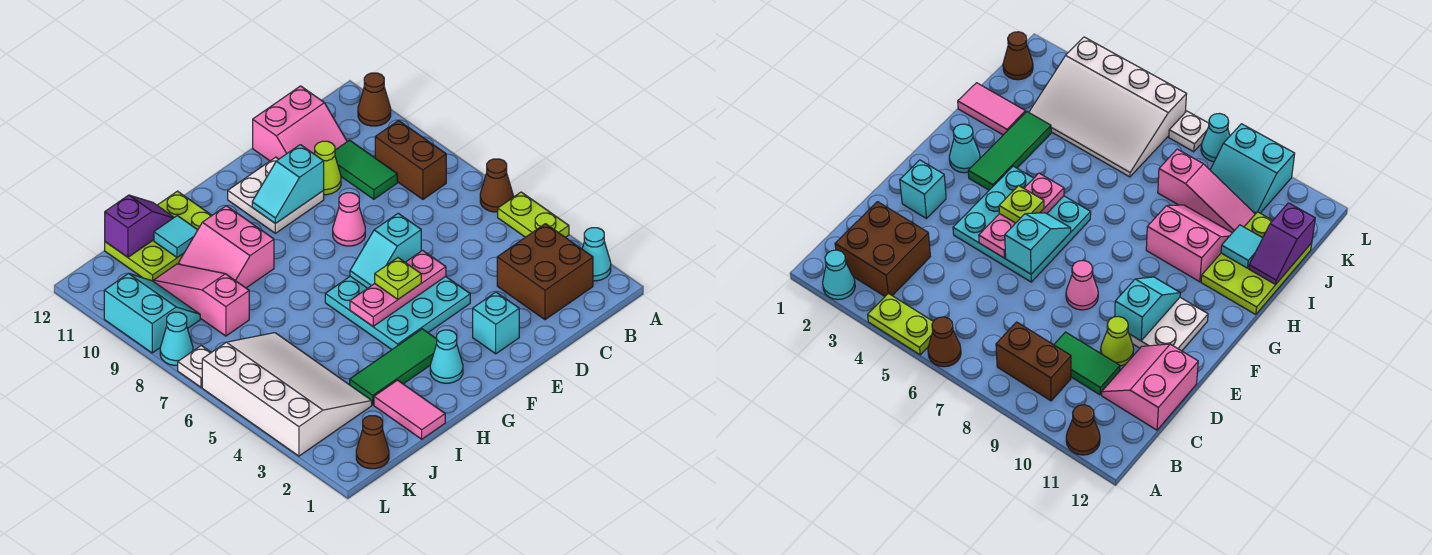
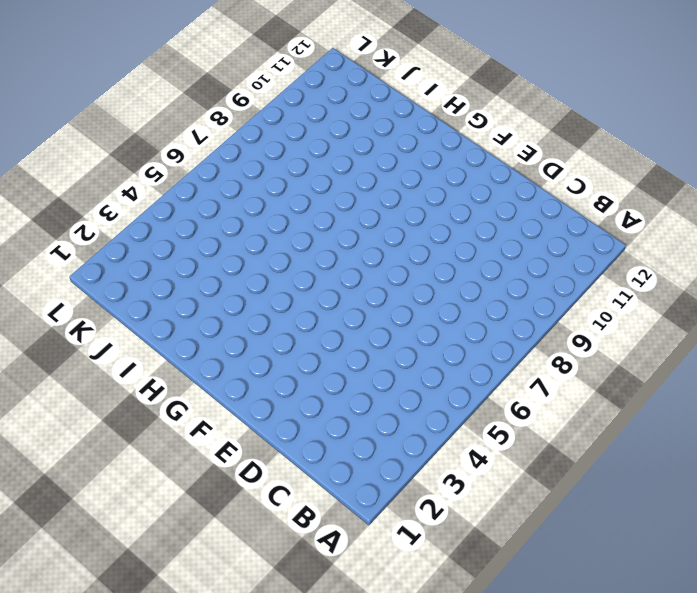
none -> cyan cone A2 level 1
none -> lime plate A4:A5 level 1
none -> brown cone A6 level 1
none -> brown cone A11 level 1

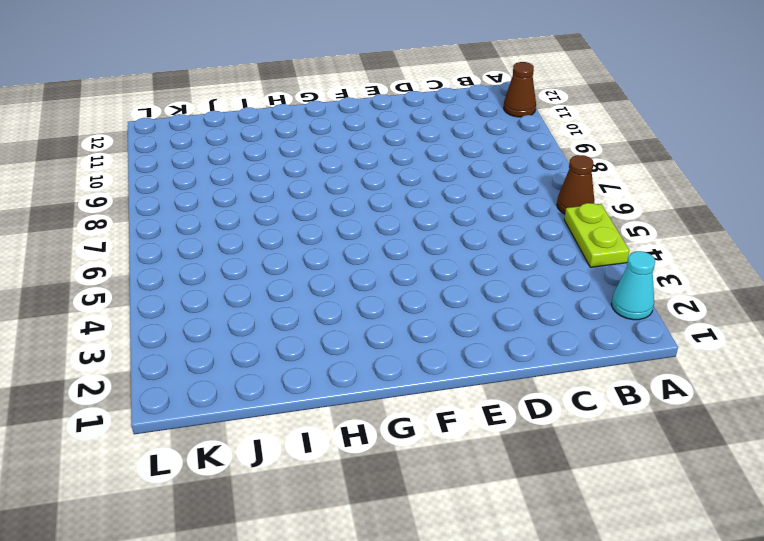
none -> brown brick B2:C3 level 1
none -> brown brick B8:B9 level 1
none -> green tile C9:C10 level 1
none -> pink slope C11:D12 level 1 top 12

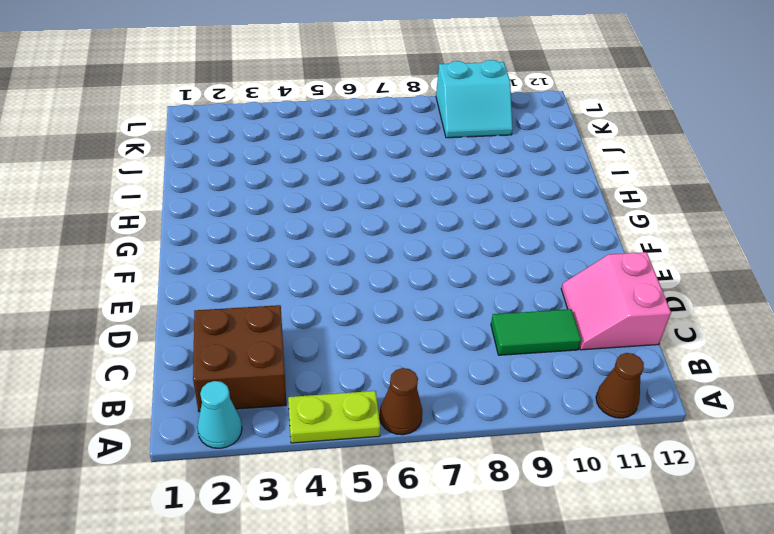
none -> brown brick B8:B9 level 1
none -> lime cone D10 level 1
none -> cyan brick E2 level 1
none -> cyan plate E4:G6 level 1

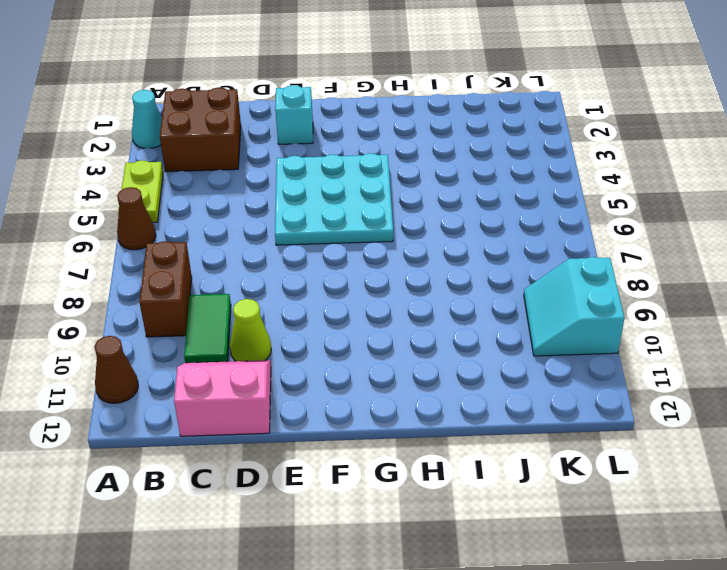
none -> pink cone E8 level 1
none -> white plate E10:F11 level 1
none -> cyan cone G2 level 1
none -> green tile G3:I3 level 1

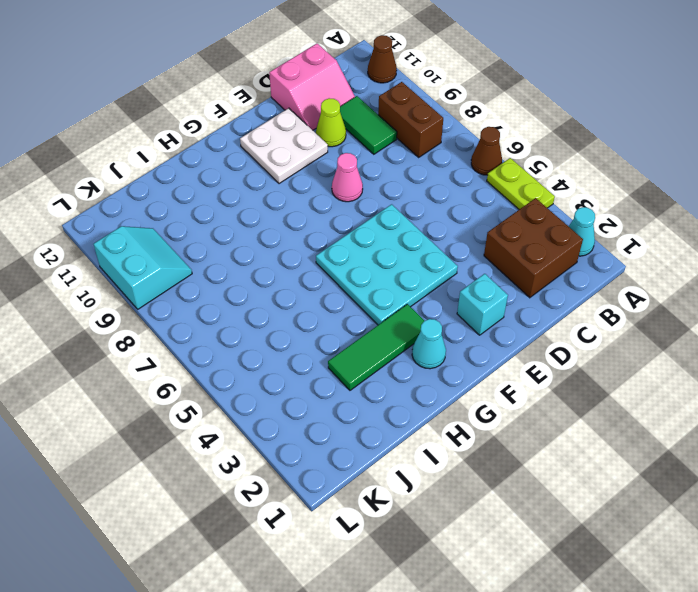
none -> pink slope H9:I10 level 1 top H
none -> lime plate H11:J12 level 1
none -> pink tile I1:I2 level 1
none -> white slope J3:L6 level 1 top L

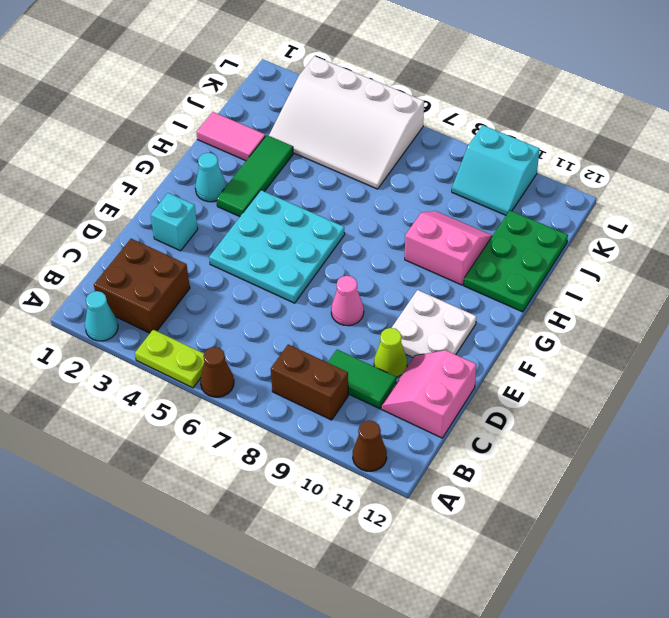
green plate H11:J12 level 1 -> lime plate H11:J12 level 1
none -> pink slope J8:J10 level 1 top 8
none -> brown cone K1 level 1
none -> white plate L7 level 1
none -> cyan cone L8 level 1

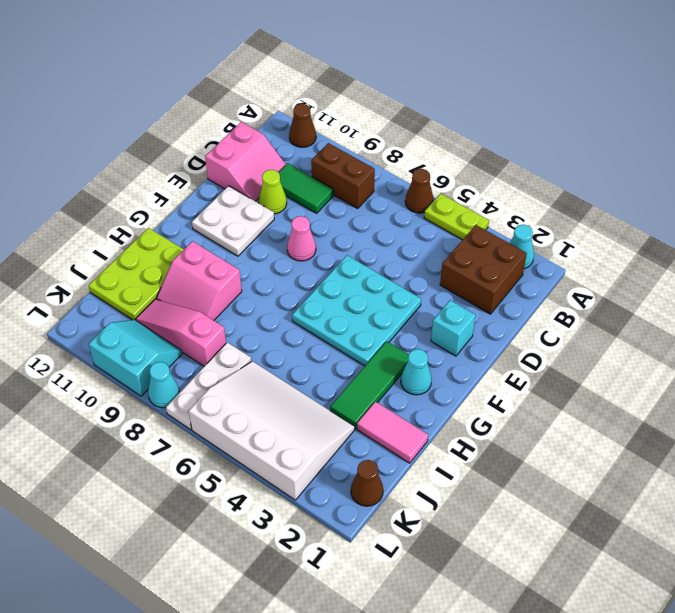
white plate J7:L7 level 1 -> white plate L7 level 1
none -> pink plate E5:G5 level 2
none -> cyan slope E6:F6 level 2 top E
none -> cyan slope E10:F10 level 2 top E
none -> cyan tile I11 level 2

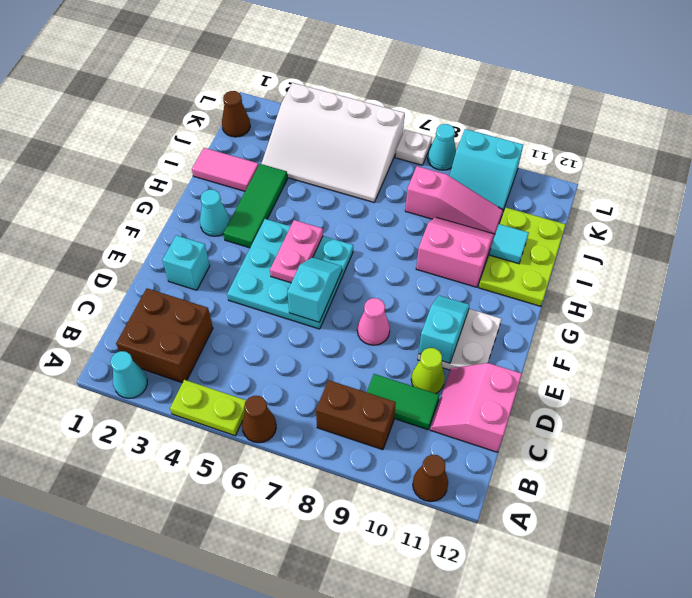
pink plate F5:G5 level 2 -> pink plate E5:G5 level 2
none -> purple slope I12:J12 level 2 top J
none -> lime plate F5 level 3

